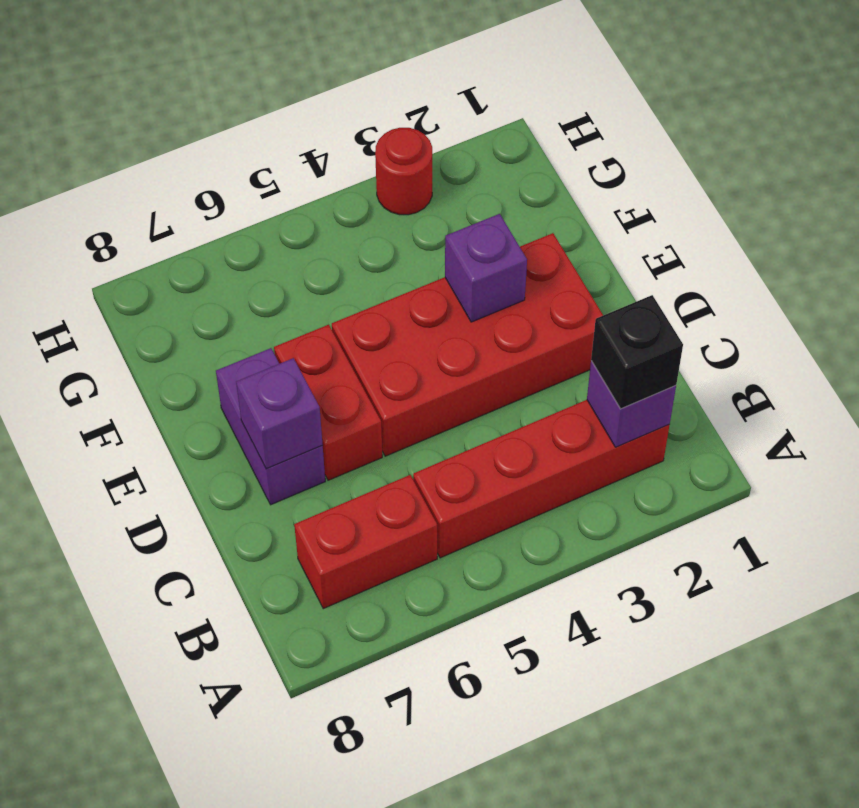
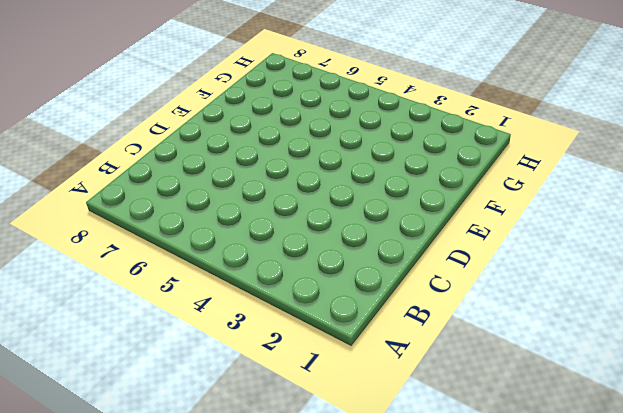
none -> red brick B2:B5 level 1
none -> red brick B6:B7 level 1

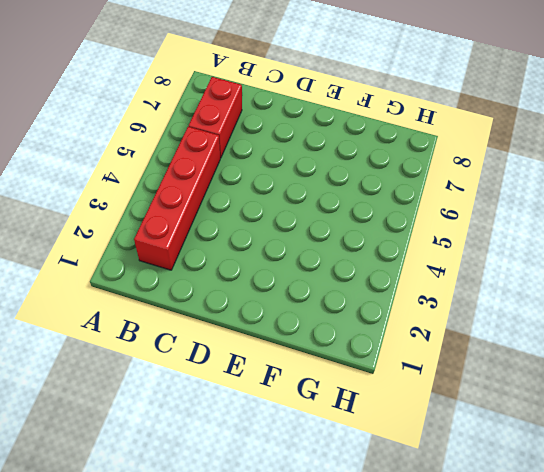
none -> red brick D2:E5 level 1
none -> red brick D6:E6 level 1

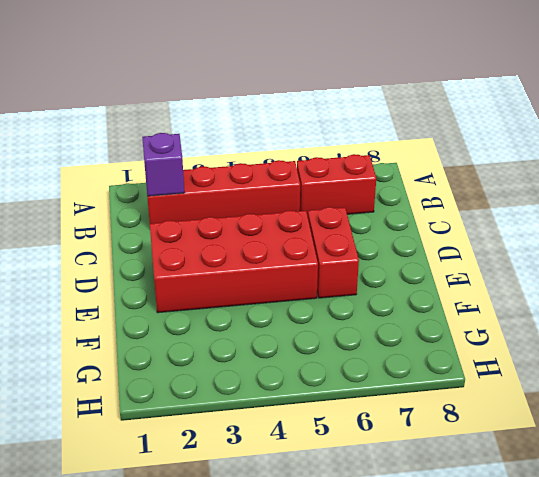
none -> purple brick D7:E7 level 1
none -> red round brick H3 level 1

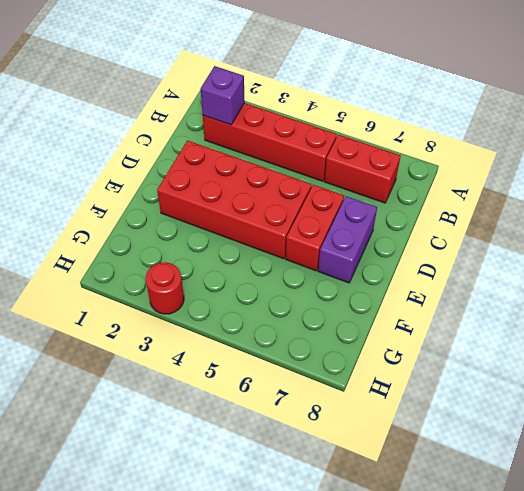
none -> purple brick D7 level 2
none -> purple brick E3 level 2

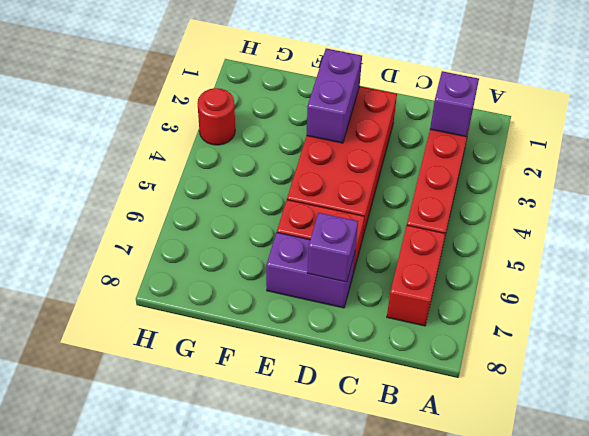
purple brick E2:E3 level 2 -> purple brick E3 level 2
none -> black brick B2 level 3

